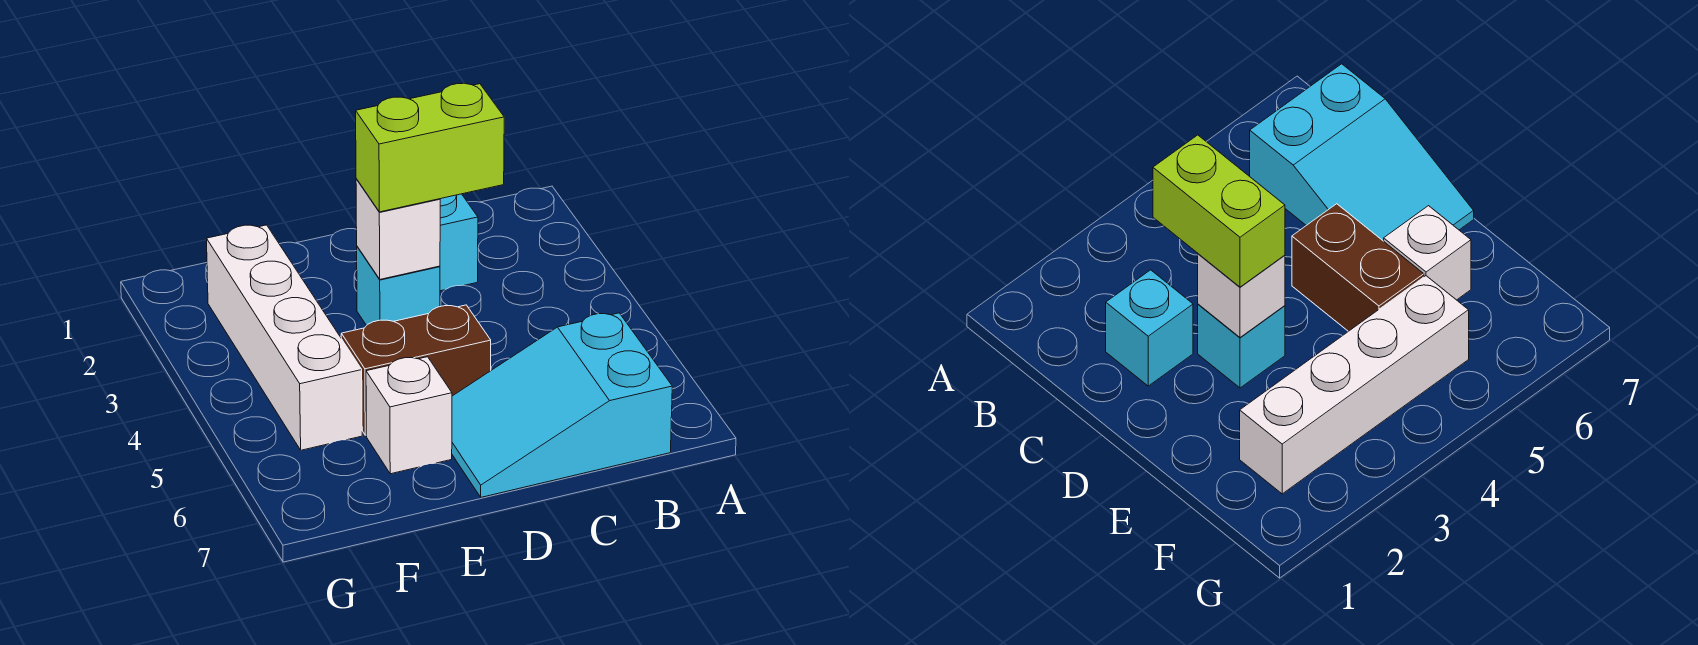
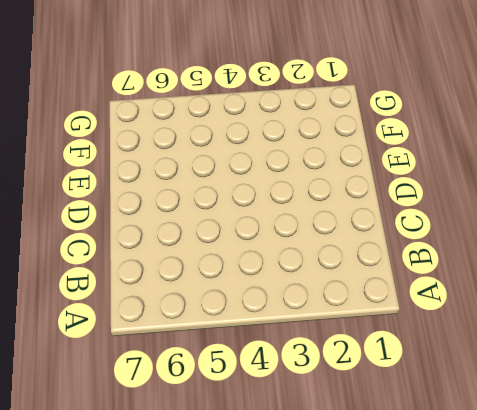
none -> cyan slope B6:D7 level 1 top B
none -> cyan brick C2 level 1

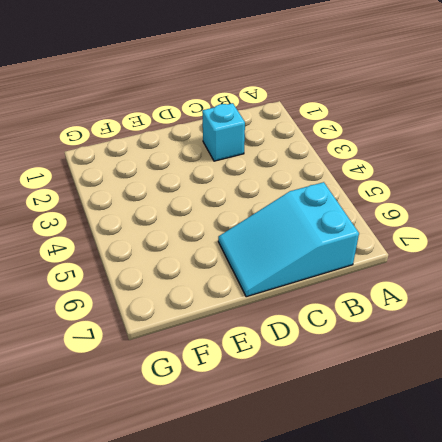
none -> cyan brick D3 level 1
none -> brown brick D5:E5 level 1

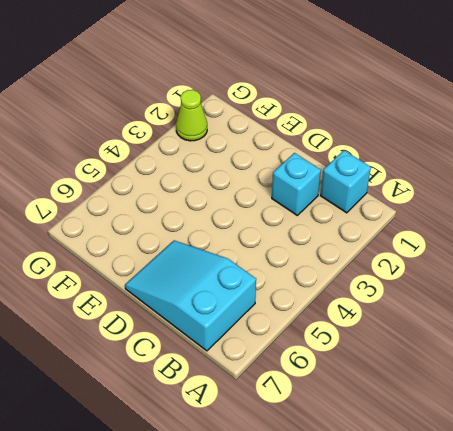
cyan brick B1 level 1 -> cyan brick D3 level 1
lime cone G2 level 1 -> none
none -> brown brick D5:E5 level 1
none -> white brick E6 level 1

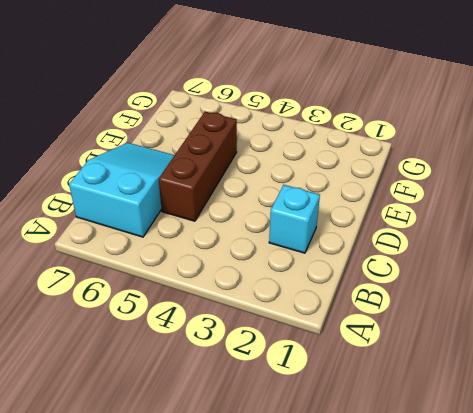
brown brick C5:E5 level 1 -> brown brick D5:E5 level 1
none -> cyan brick D3 level 1
none -> white brick E6 level 1

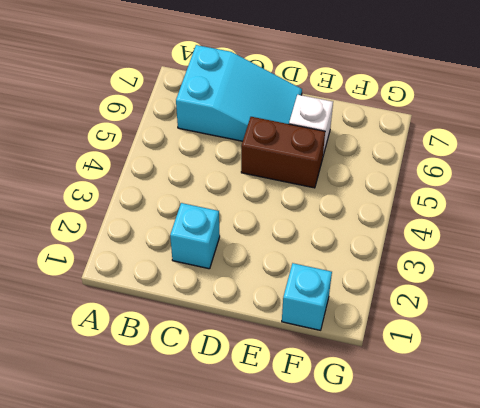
cyan brick F1 level 1 -> cyan brick D3 level 1
none -> white brick F2:F5 level 1
none -> white brick D3 level 2

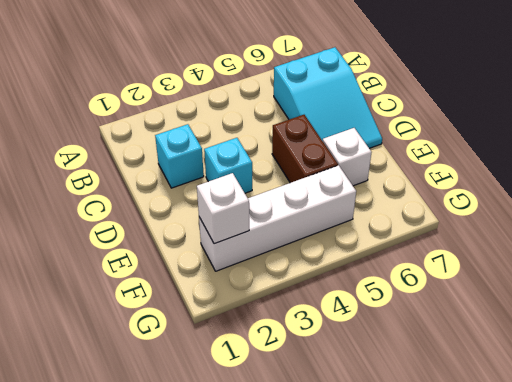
white brick F2 level 2 -> white brick D3 level 2
none -> lime brick C3:D3 level 3

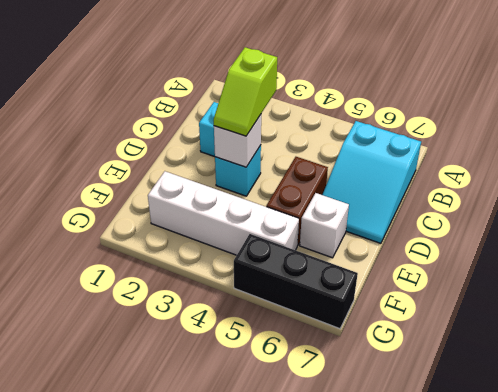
lime slope C3:D3 level 3 top C -> lime brick C3:D3 level 3
black brick G5:G7 level 1 -> none

